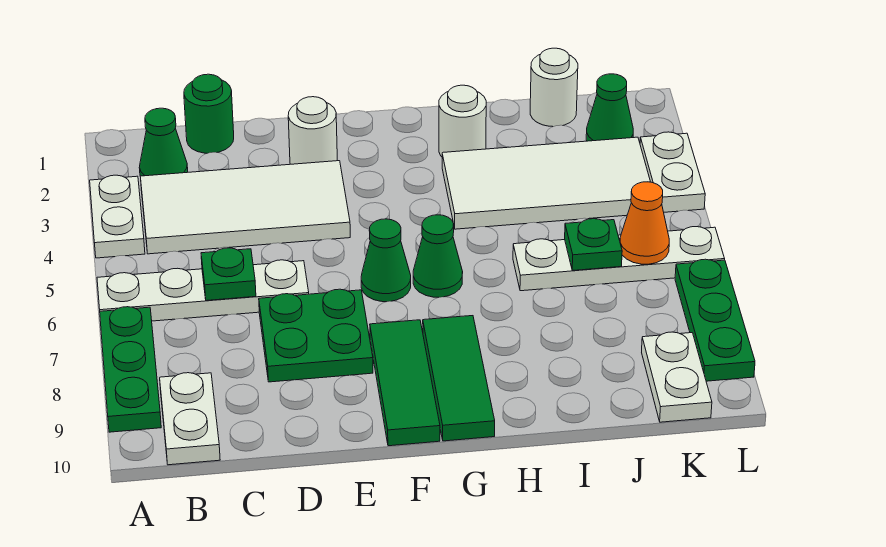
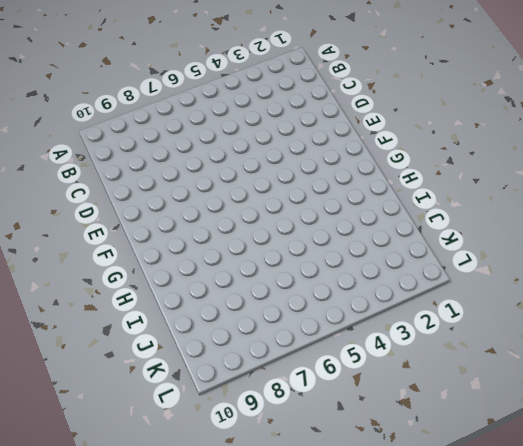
none -> white plate A3:A4 level 1
none -> white plate A6:D6 level 1
none -> green plate A7:A9 level 1

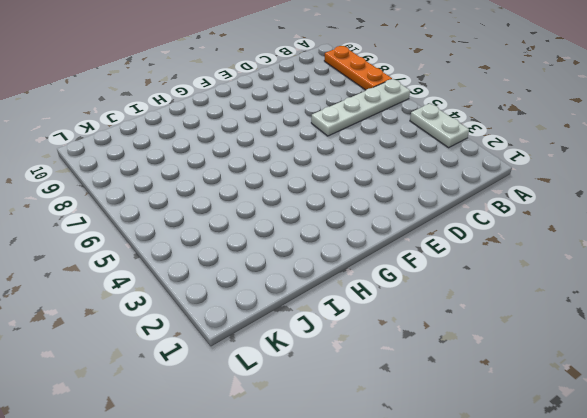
orange plate A7:A9 level 1 -> green plate A7:A9 level 1
none -> green cone B2 level 1
none -> white tile B3:E4 level 1
none -> white plate B9:B10 level 1

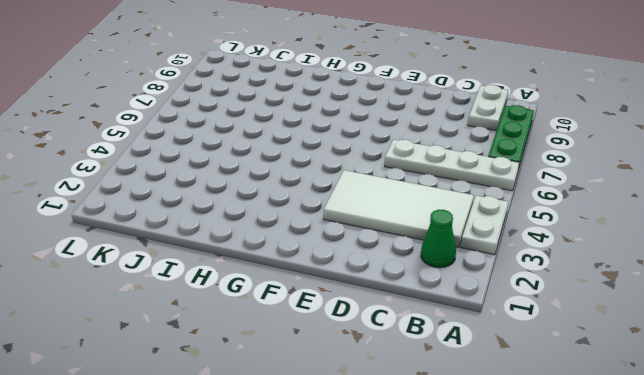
none -> green round brick C1 level 1
none -> green plate D7:E8 level 1
none -> white round brick E2 level 1

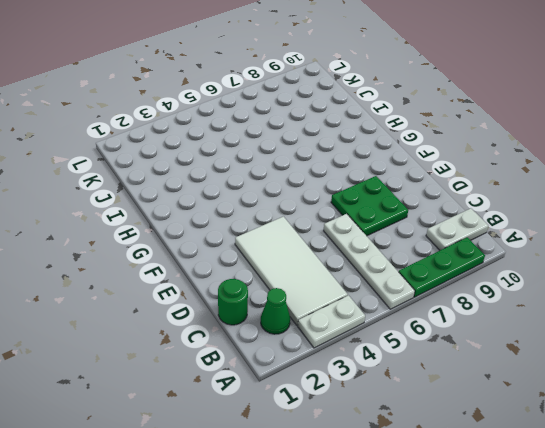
none -> white round brick E2 level 1
none -> green cone F6 level 1
none -> green tile F8:F10 level 1

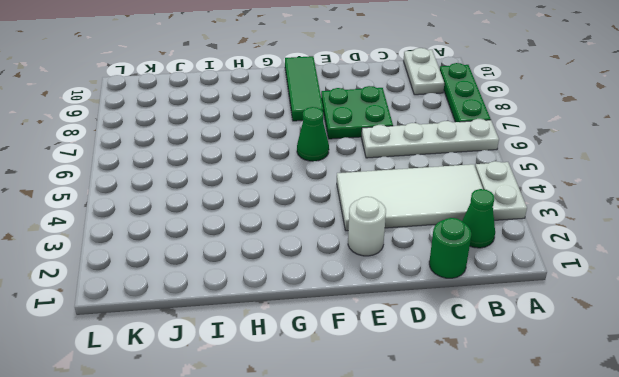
none -> green cone G6 level 1
none -> green tile G8:G10 level 1
none -> white round brick H2 level 1

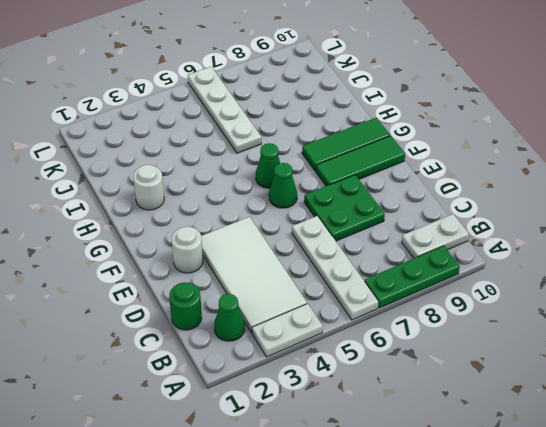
none -> white tile H3:K4 level 1
none -> white round brick J1 level 1
none -> green cone K2 level 1

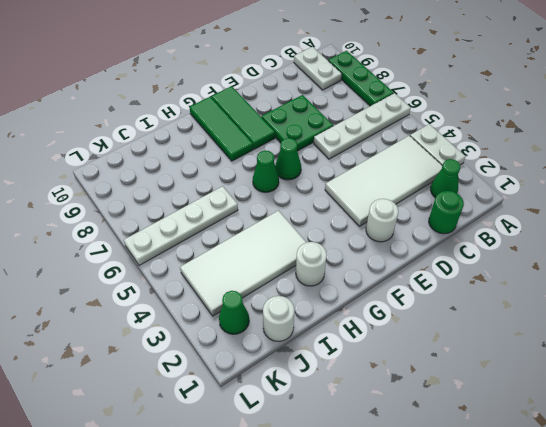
none -> white plate K9:K10 level 1
none -> white plate L3:L4 level 1
none -> green plate L7:L9 level 1

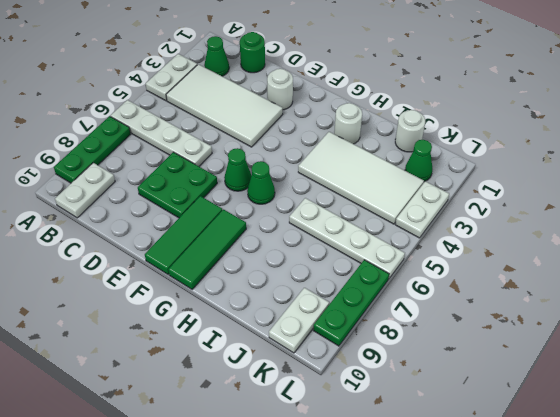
none -> green plate C6 level 2
none -> green plate J6 level 2
none -> orange cone K6 level 2

